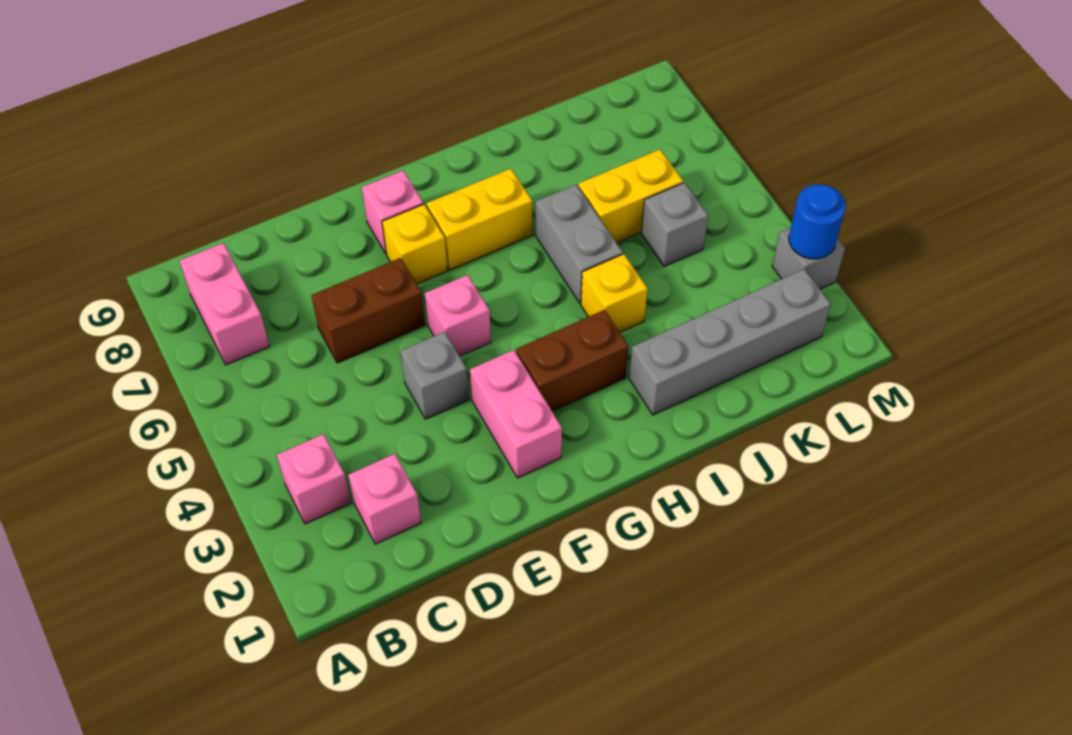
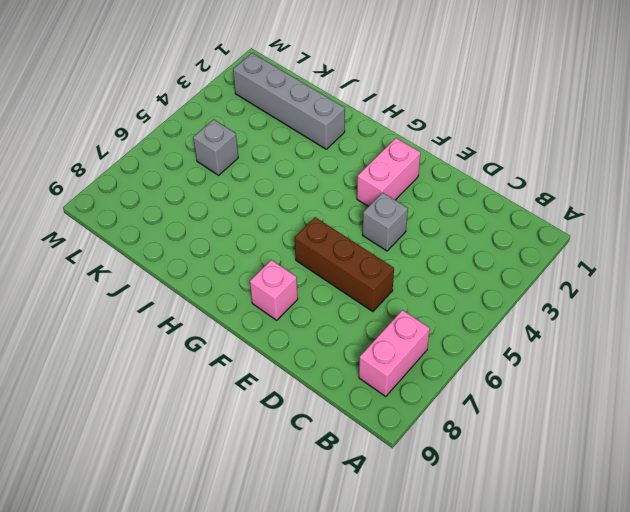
brown brick D6:F6 level 1 -> brown brick D6:E6 level 1
none -> pink brick B3 level 1
none -> pink brick C2 level 1
none -> pink brick F5 level 1

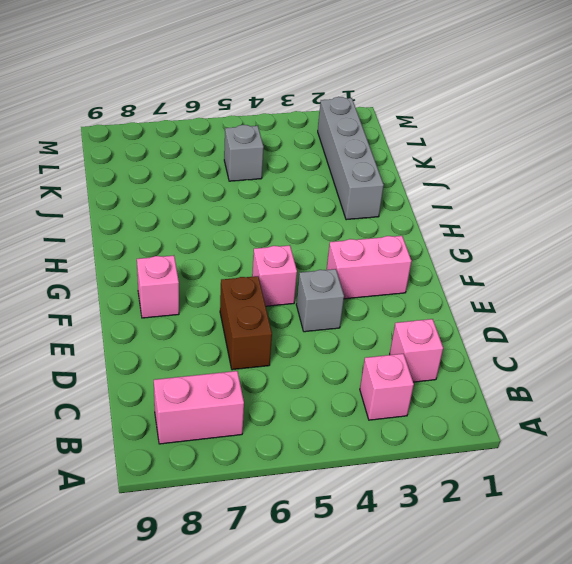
none -> yellow brick F7 level 1
none -> brown brick G3:H3 level 1
none -> yellow brick G7:H7 level 1

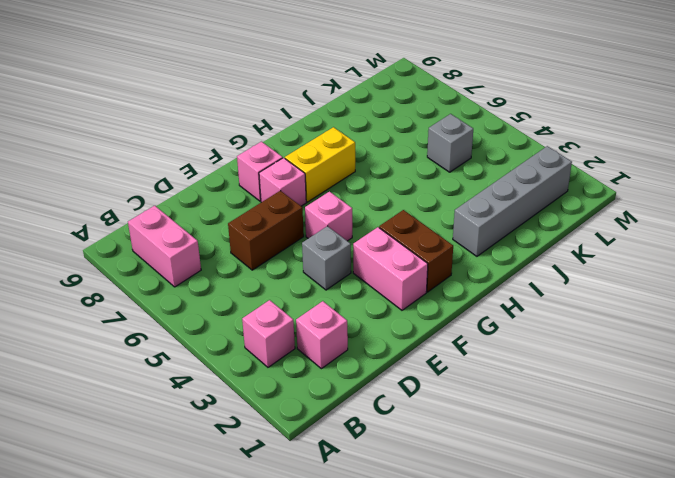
pink brick F7 level 1 -> yellow brick F7 level 1
brown brick G2:G3 level 1 -> brown brick G3:H3 level 1
none -> yellow brick I4 level 1
none -> grey brick I5:I6 level 1
none -> yellow brick J6:K6 level 1

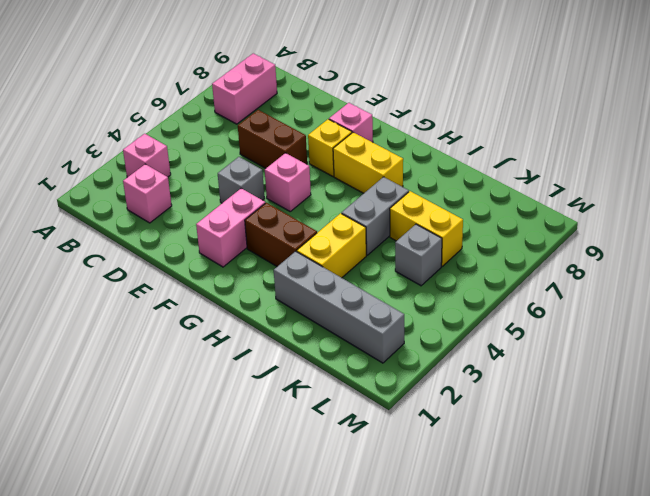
yellow brick I3:I4 level 1 -> yellow brick I4 level 1
none -> grey brick M3 level 1
none -> blue round brick M3 level 2

